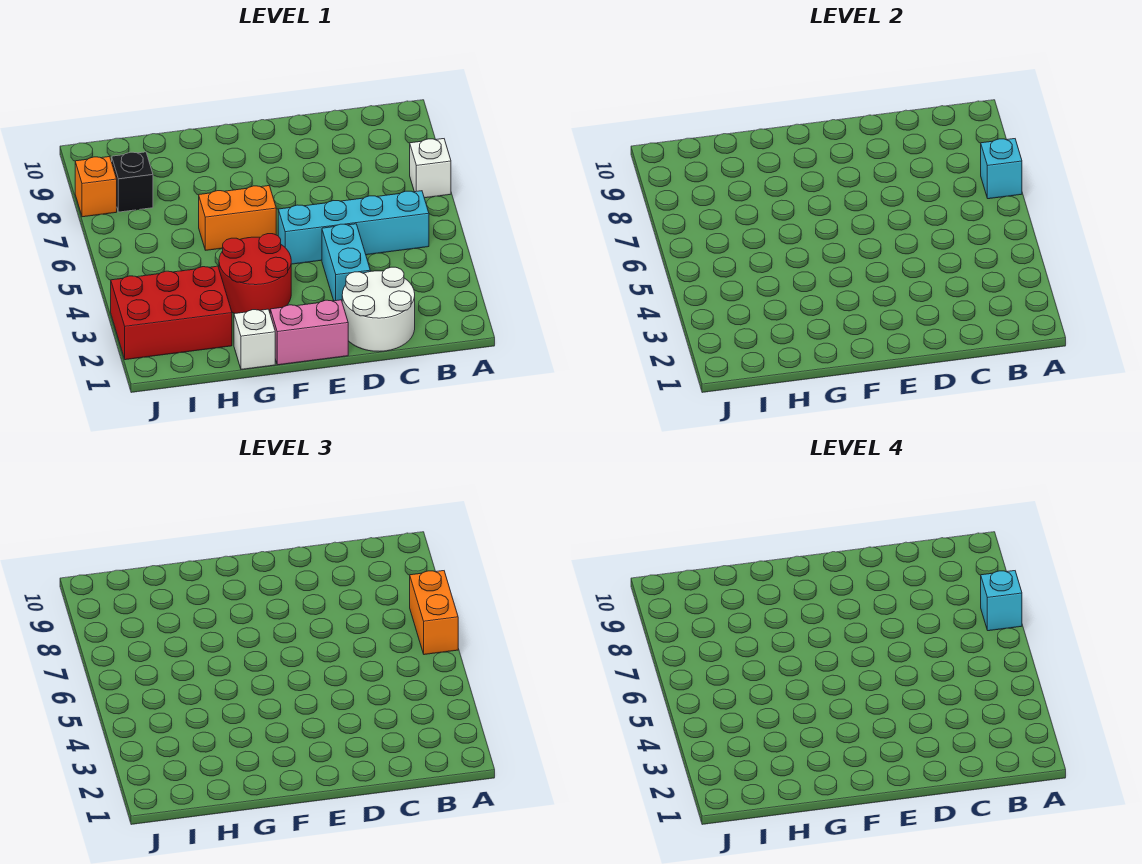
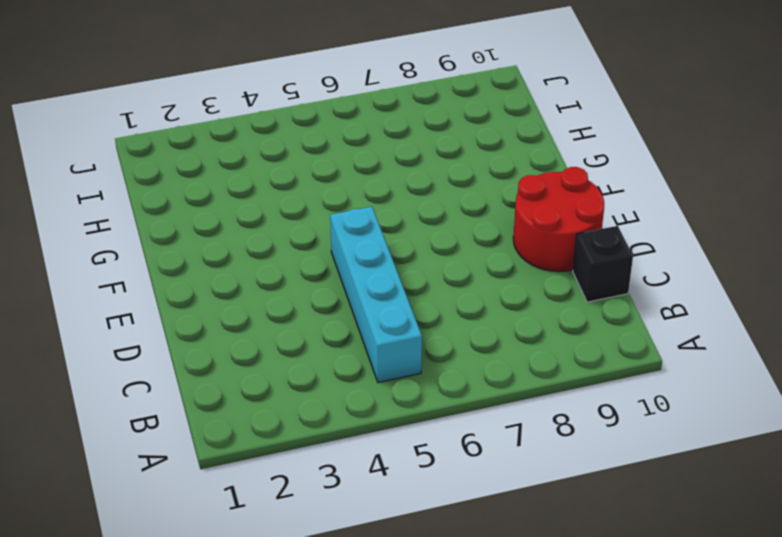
black brick C10 level 1 -> black brick I8 level 1
red round brick D9:E10 level 1 -> red round brick F3:G4 level 1
none -> white brick A7 level 1
none -> white round brick C1:D2 level 1
none -> cyan brick D3:D4 level 1

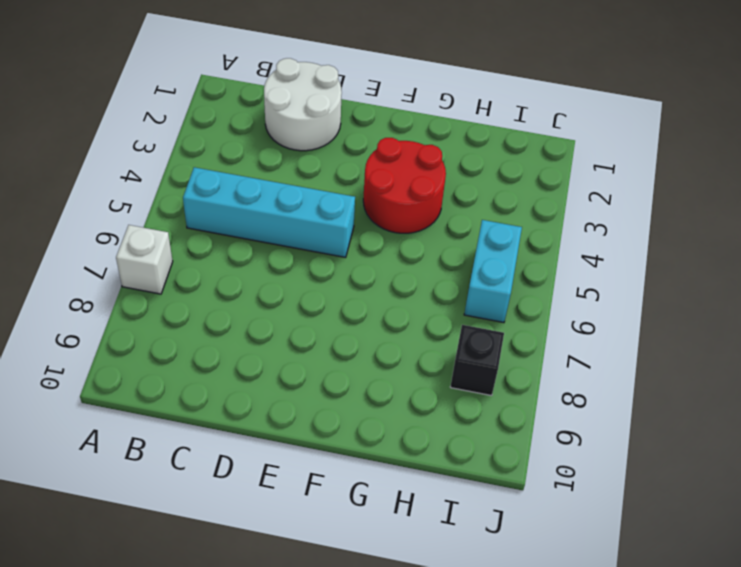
cyan brick I5:I6 level 1 -> cyan brick D3:D4 level 1
none -> pink brick E1:F1 level 1
none -> orange brick F6:G6 level 1
none -> white brick G1 level 1

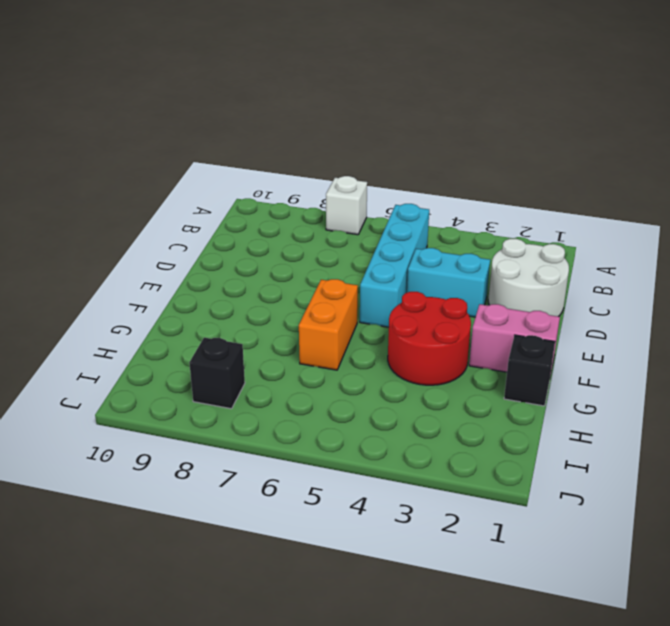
pink brick F1:F2 level 1 -> pink brick E1:F1 level 1
black brick G1 level 1 -> white brick G1 level 1
none -> red brick H2:J3 level 1
none -> orange brick J8 level 1
none -> cyan brick A7 level 2

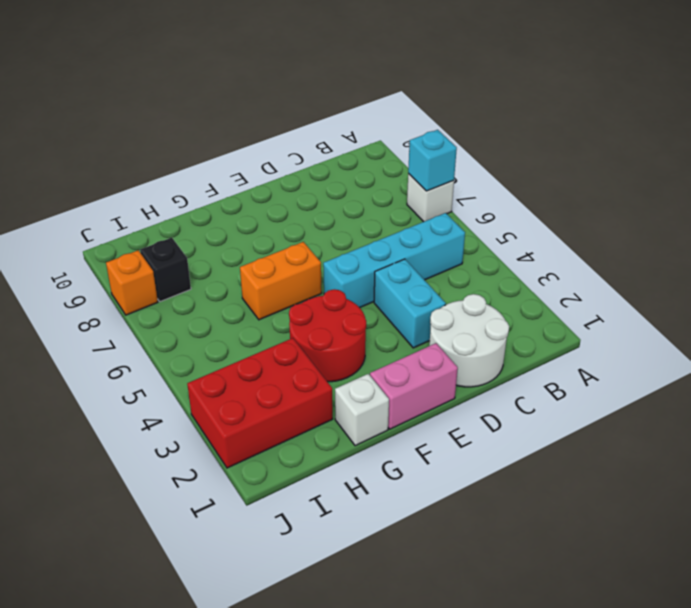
none -> orange brick A6:A7 level 3
none -> cyan brick A7 level 4

